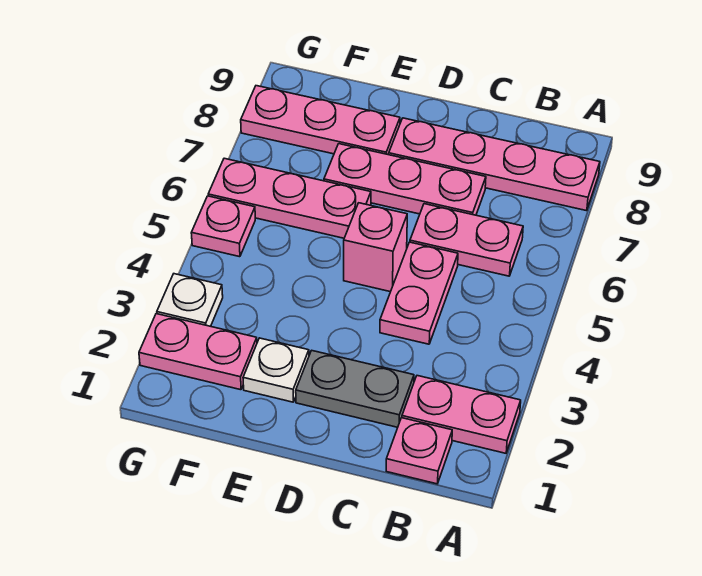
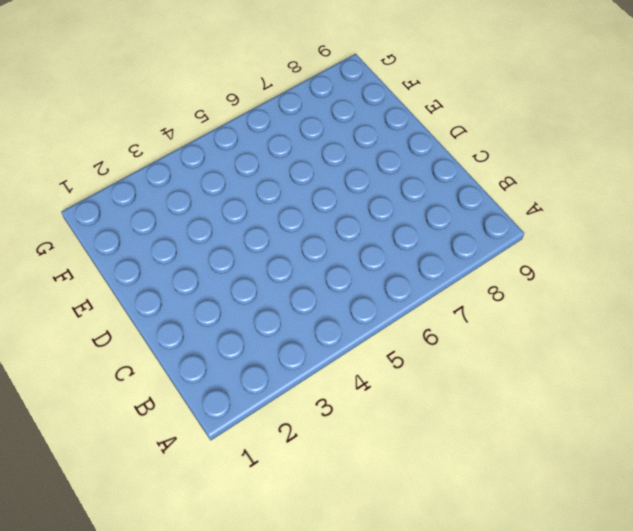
none -> pink plate A2:B2 level 1
none -> pink plate A8:D8 level 1
none -> pink plate B1 level 1

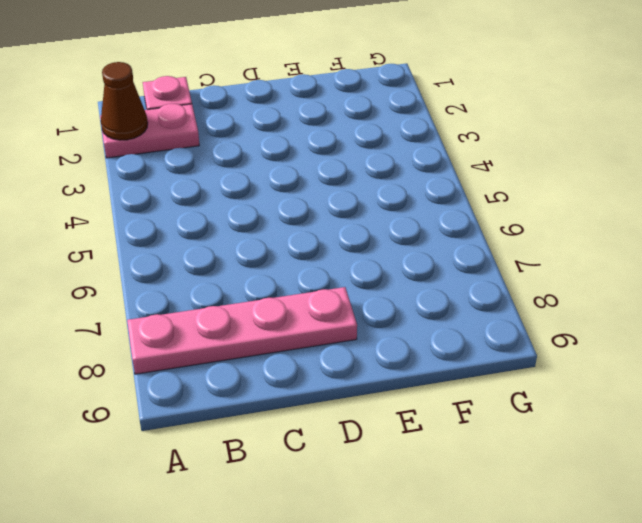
brown cone A2 level 2 -> none
none -> pink plate B6:C6 level 1
none -> grey plate C2:D2 level 1
none -> pink plate C4:C5 level 1

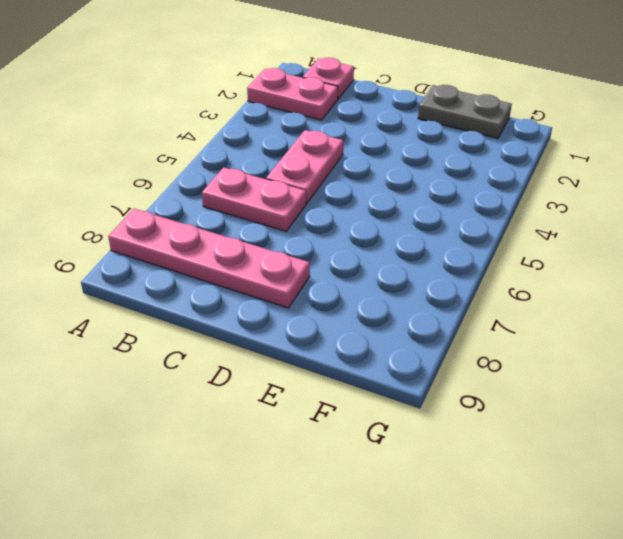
grey plate E1:F1 level 1 -> grey plate C2:D2 level 1
none -> pink plate C7:E7 level 1
none -> pink brick D5 level 1
none -> white plate E2 level 1

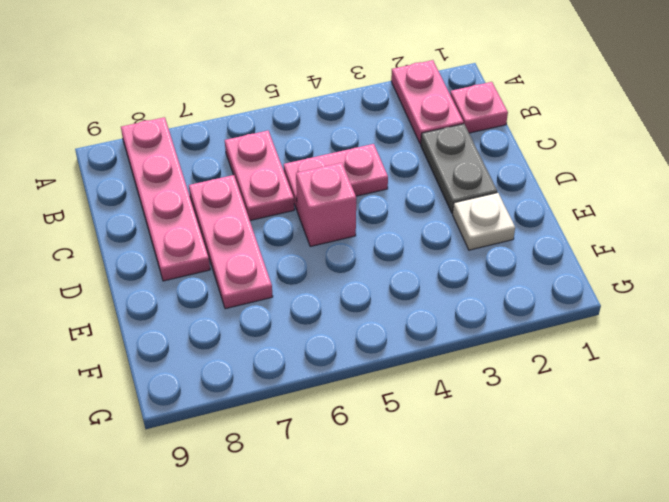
none -> pink plate E6:G6 level 1
none -> pink plate E8:G8 level 1
none -> pink plate F2:G2 level 1

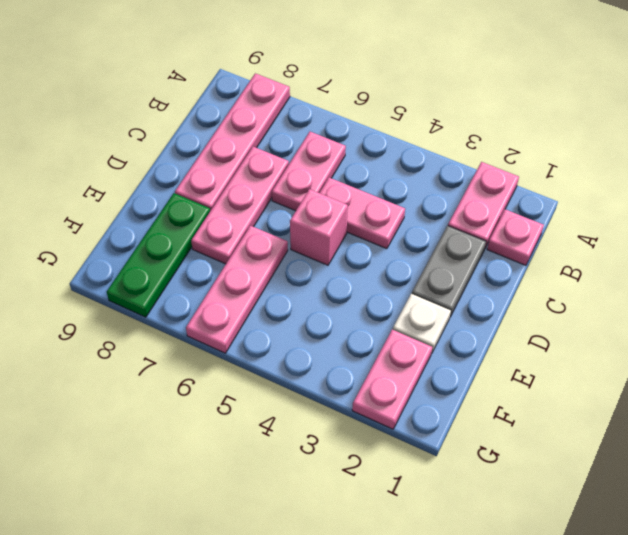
green plate E8:G8 level 1 -> pink plate E8:G8 level 1
none -> white plate G3 level 1
none -> pink plate G5 level 1

